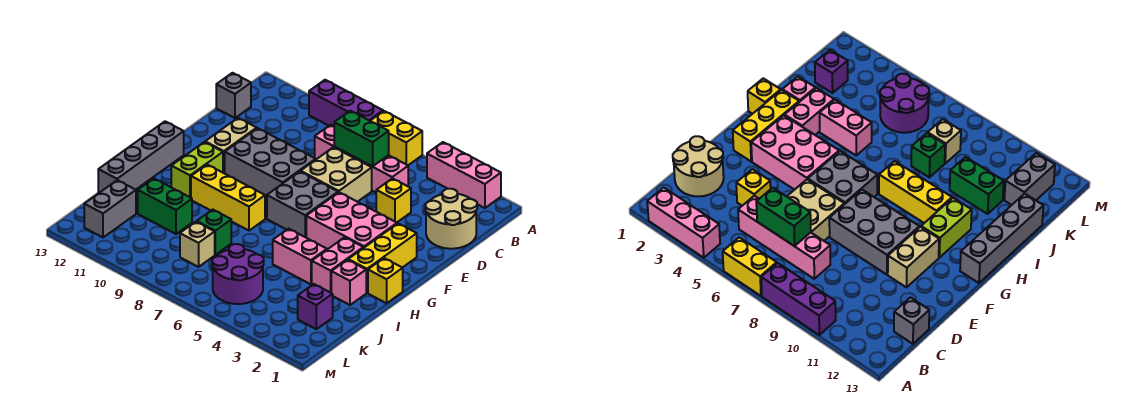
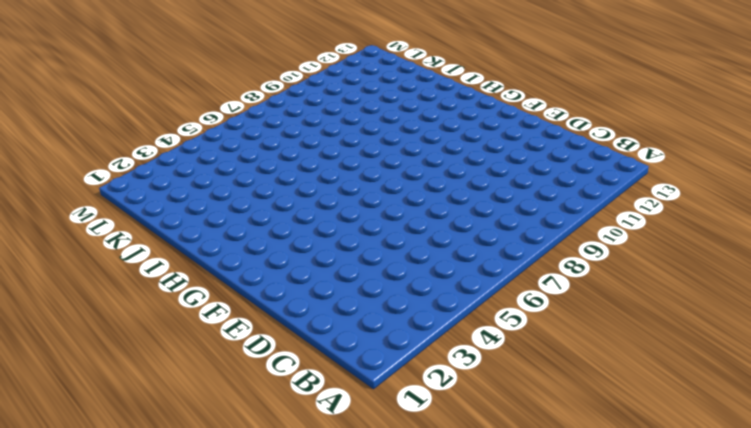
none -> pink brick A2:A4 level 1
none -> yellow brick A6:A7 level 1
none -> purple brick A8:A10 level 1

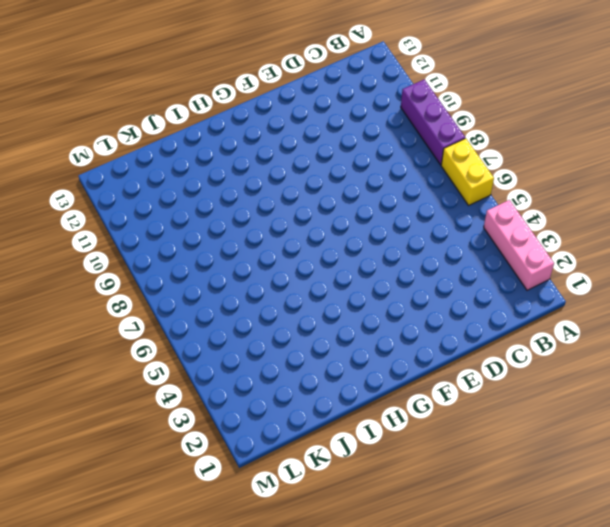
none -> tan round brick C1:D2 level 1
none -> pink brick C5:C8 level 1
none -> grey brick C13 level 1

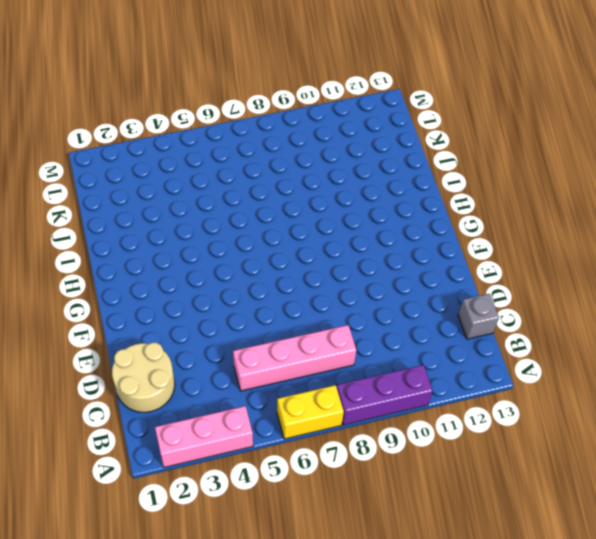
none -> yellow brick D4 level 1
none -> tan brick D6:E7 level 1
none -> grey brick E8:F10 level 1

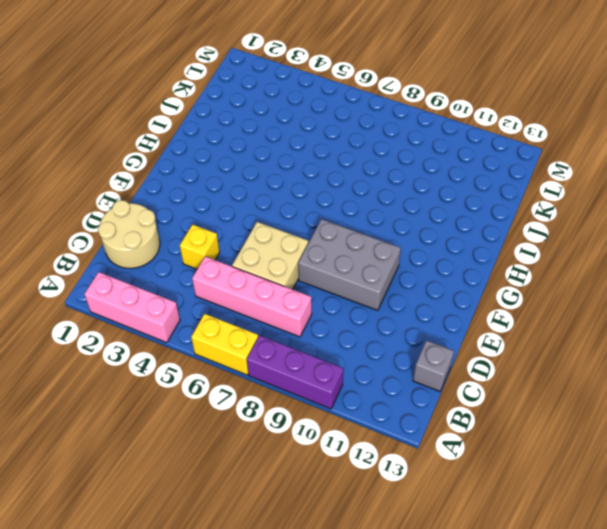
none -> tan brick E11:F11 level 1
none -> yellow brick F2:H2 level 1
none -> pink brick F3:G5 level 1

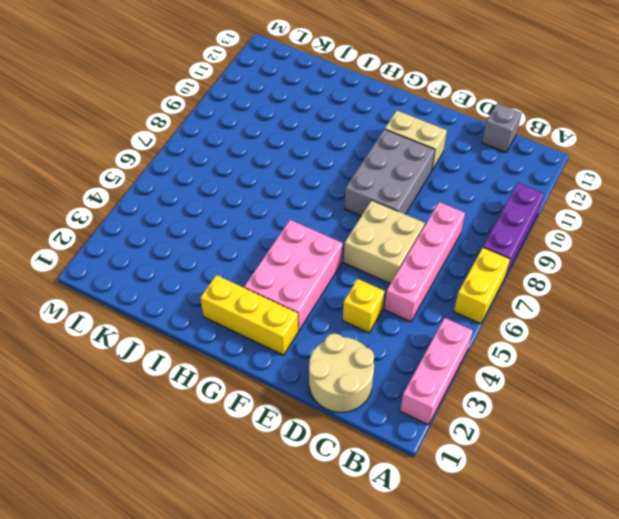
none -> grey brick F6:G7 level 1
none -> lime brick G11:H11 level 1
none -> grey brick G13:J13 level 1

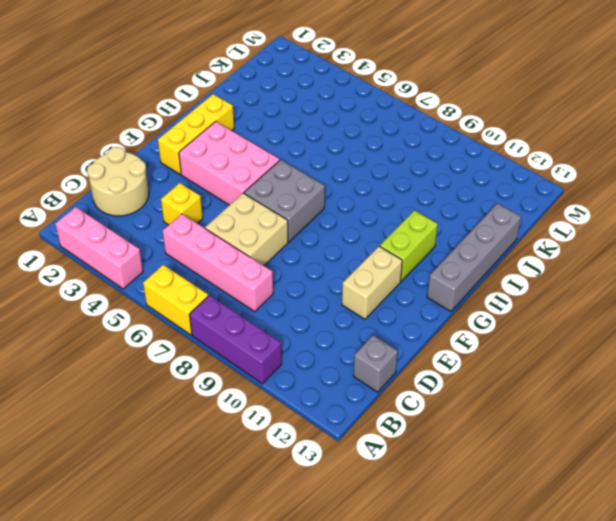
none -> grey brick E8:F10 level 1
none -> yellow brick H1 level 1
none -> pink brick H3:I3 level 1

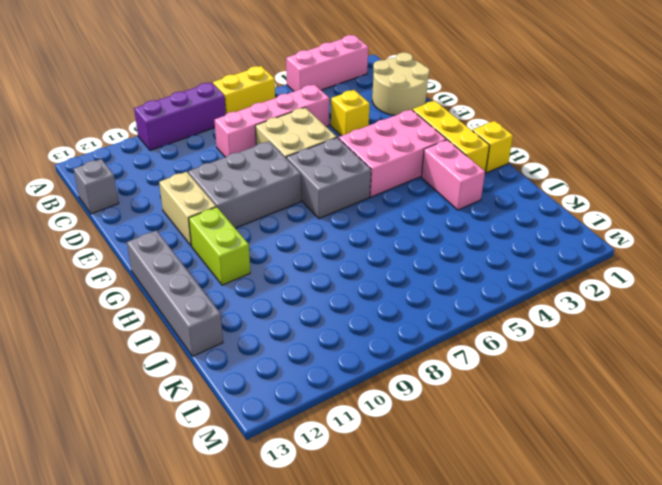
none -> yellow brick H8:H10 level 1
none -> pink brick I2 level 1
none -> pink brick I4:I5 level 1

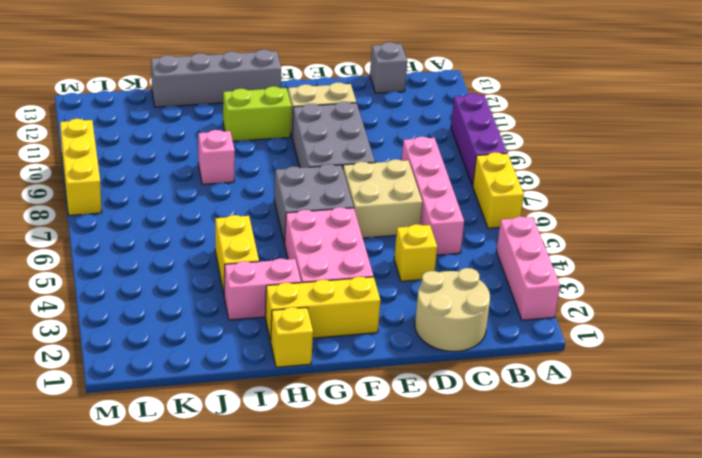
yellow brick I4:I5 level 1 -> pink brick I4:I5 level 1
pink brick I9 level 1 -> pink brick I2 level 1
yellow brick M8:M10 level 1 -> yellow brick H8:H10 level 1
none -> green brick J8 level 1
none -> green brick J10:J11 level 1
none -> purple brick K2 level 1

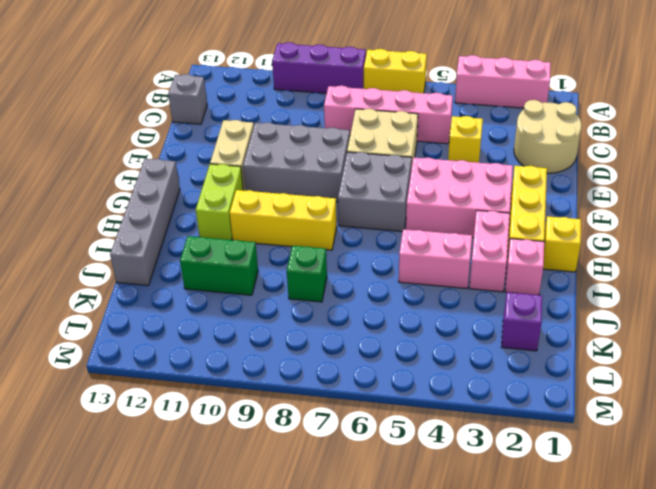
none -> purple round brick K5:L6 level 1
none -> tan brick K8 level 1
none -> grey brick K12:L12 level 1

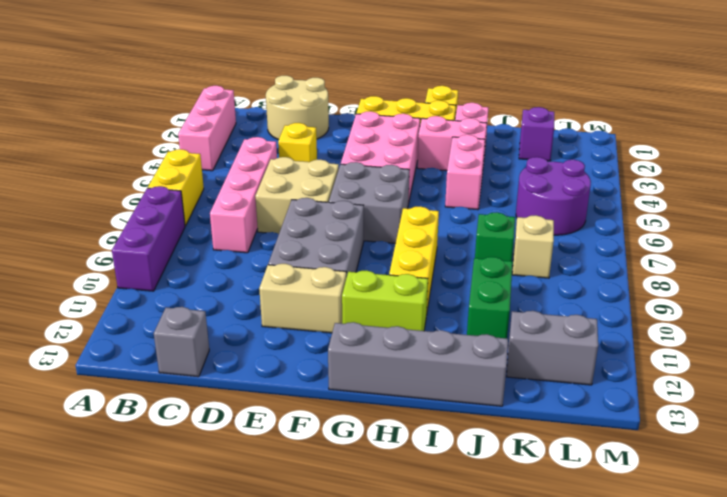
none -> green brick C6:C7 level 2

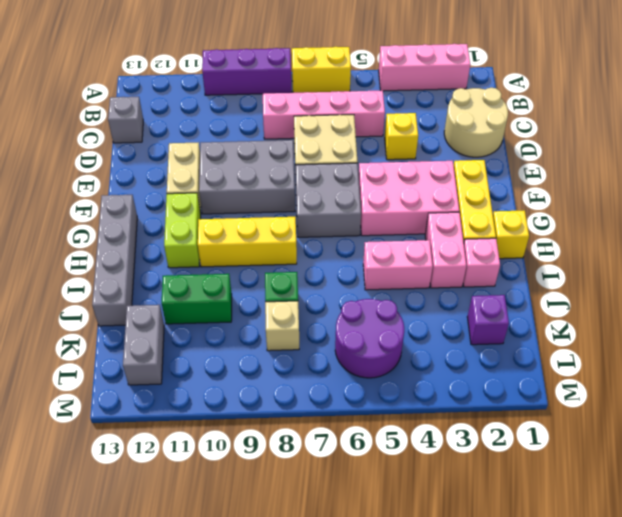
none -> green brick C6:C7 level 2

